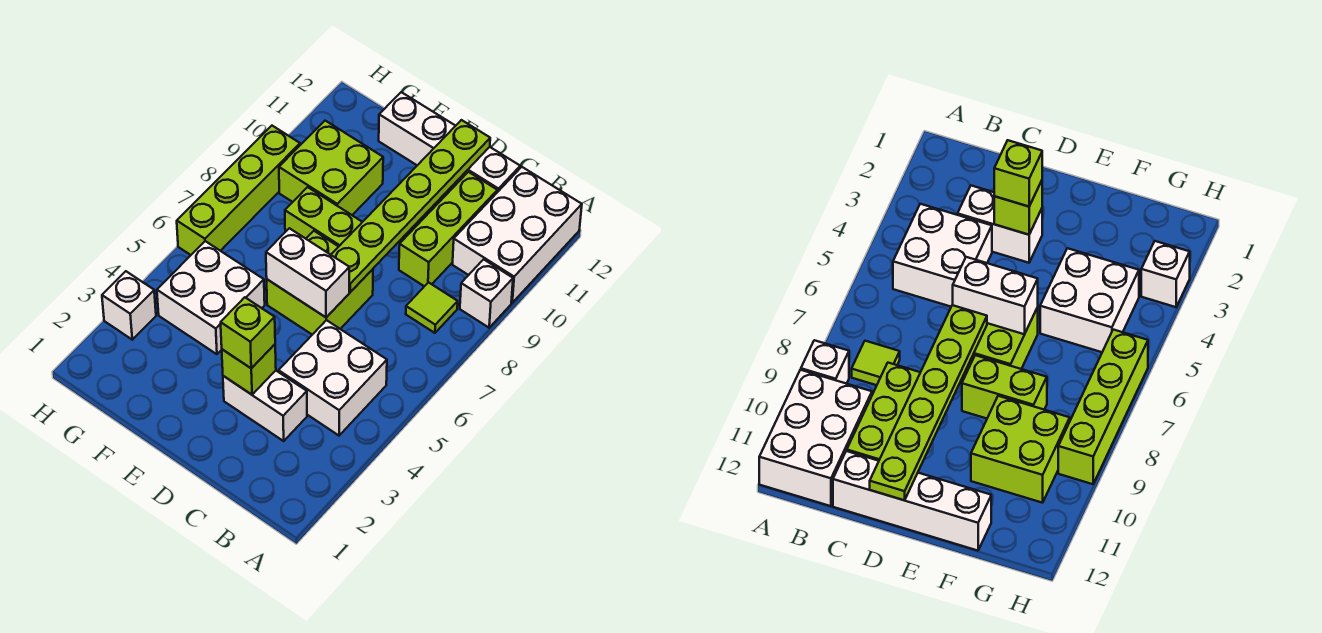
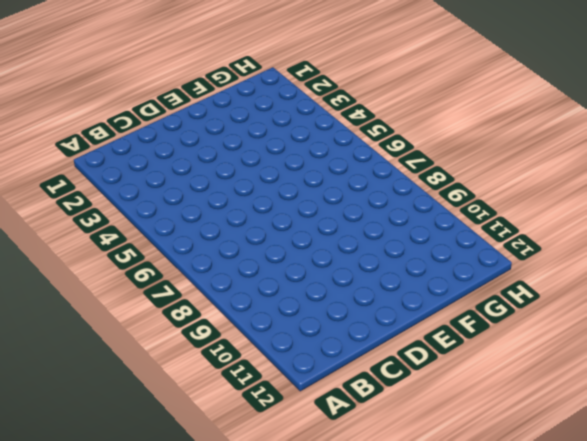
none -> white brick A9 level 1
none -> white brick A10:B12 level 1
none -> white brick B4:C5 level 1

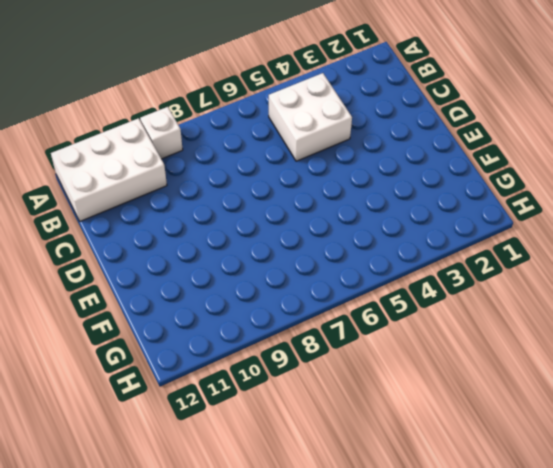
none -> lime tile B8 level 1
none -> white brick C3:D3 level 1
none -> lime brick C9:C11 level 1

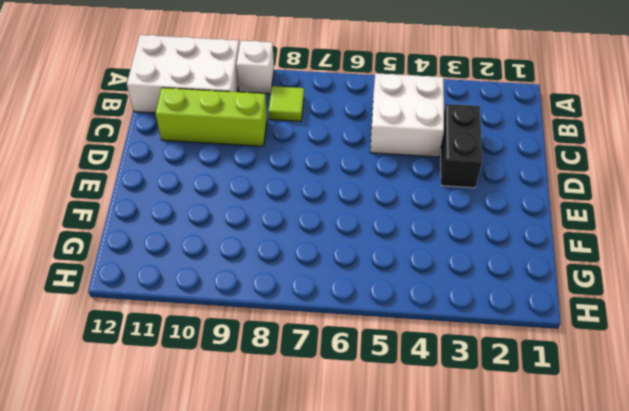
black brick C3:D3 level 1 -> white brick C3:D3 level 1
none -> white brick C12:F12 level 1
none -> lime brick D6:E7 level 1
none -> lime brick E8:F8 level 1

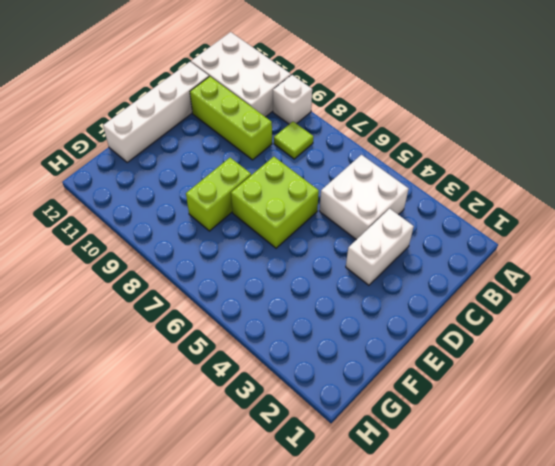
none -> white brick F4:G5 level 1
none -> lime brick F9:G10 level 1
none -> white brick H3 level 1

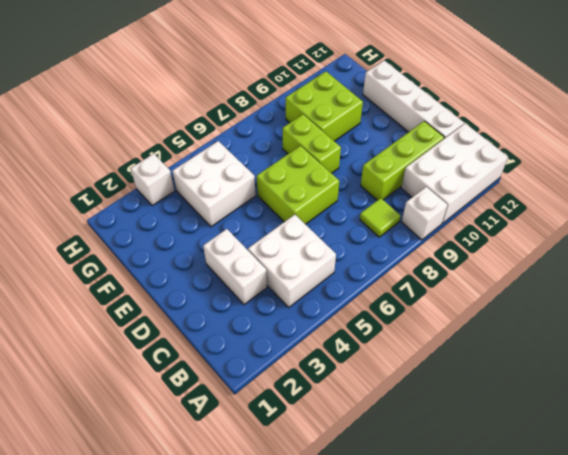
none -> lime brick H6:H9 level 1
none -> lime brick D3 level 2
none -> white brick D6:E6 level 2

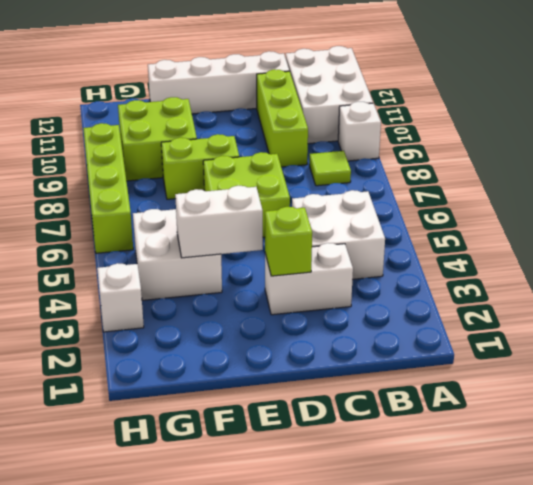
white brick E4:F4 level 2 -> white brick D6:E6 level 2
none -> lime plate D7:D12 level 2
none -> lime brick D3 level 3

